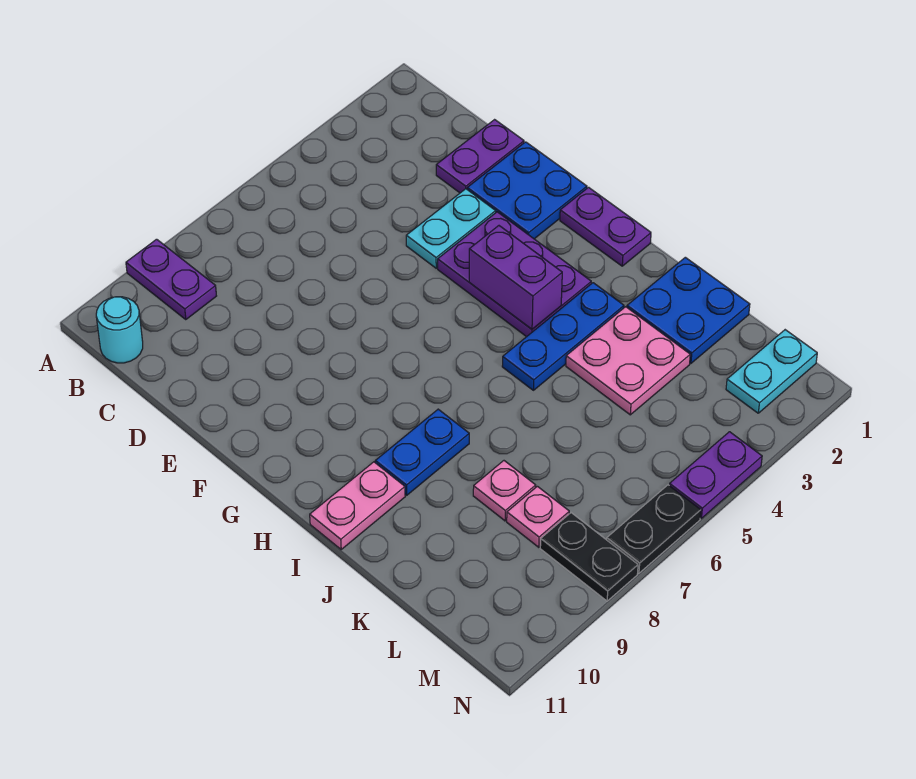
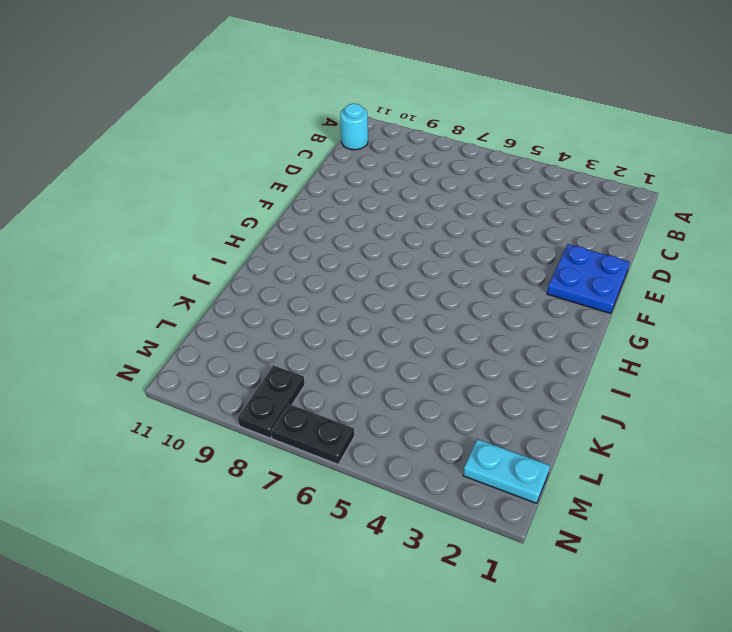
none -> purple plate A9:B9 level 1
none -> purple plate D1:D2 level 1
none -> cyan plate E3:E4 level 1

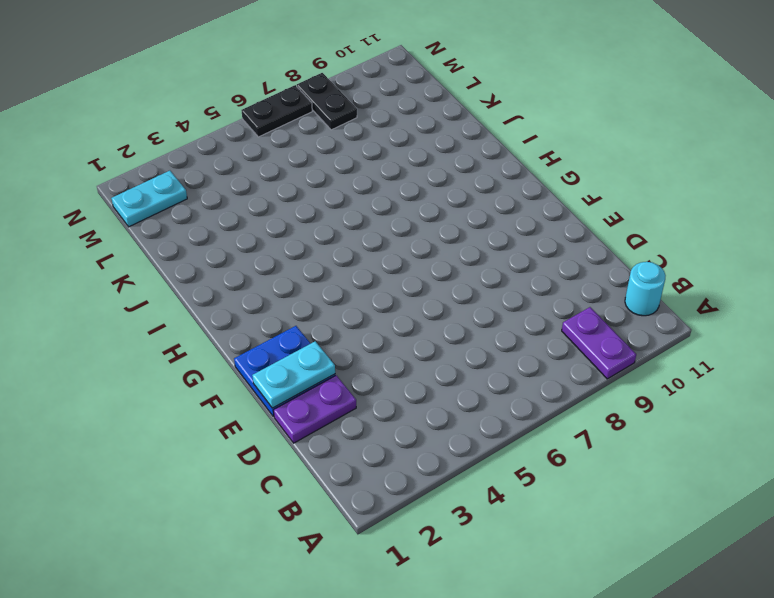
cyan plate E1:E2 level 2 -> cyan plate E3:E4 level 1
none -> purple plate F3:H4 level 1
none -> purple plate G1:H1 level 1
none -> blue plate I3:I5 level 1

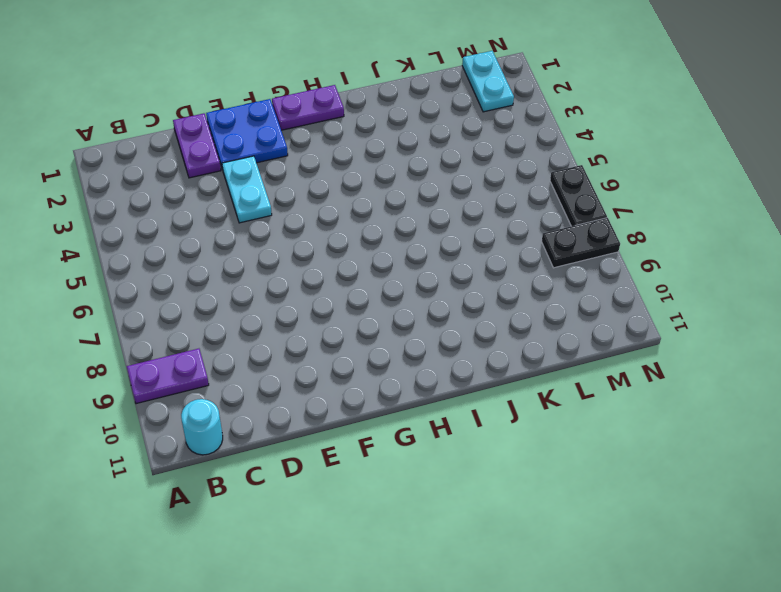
none -> purple plate F3:H4 level 1
none -> blue plate I3:I5 level 1
none -> blue plate I8:I9 level 1

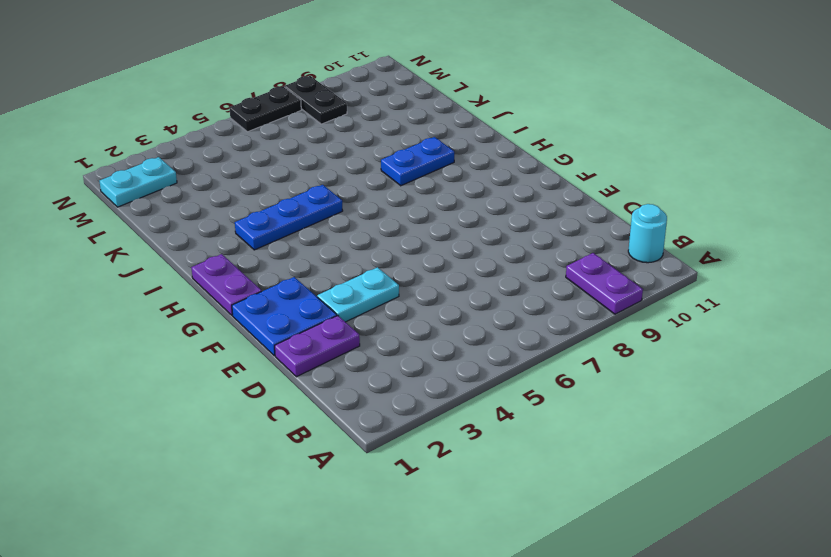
none -> purple plate F3:H4 level 1
none -> pink plate I10:I11 level 1
none -> blue plate J1:K2 level 1

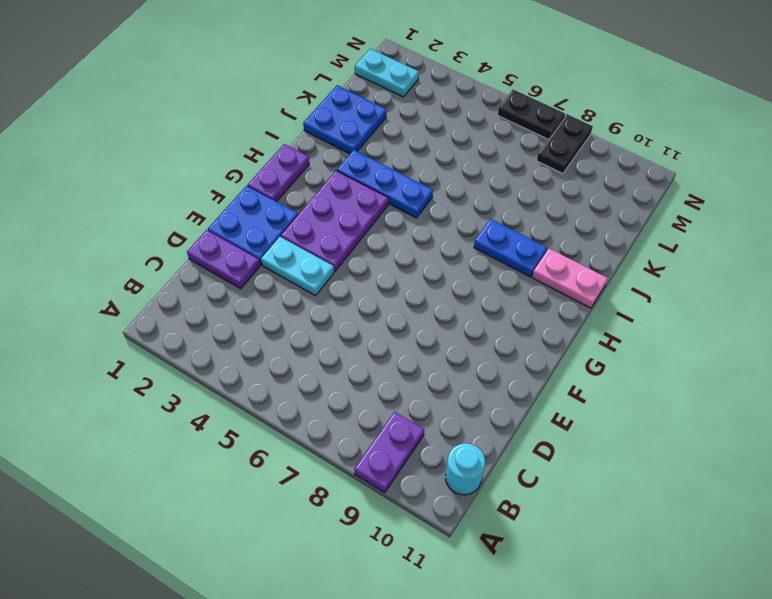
none -> pink plate J3:K4 level 1
none -> pink plate K8 level 1
none -> pink plate L8 level 1

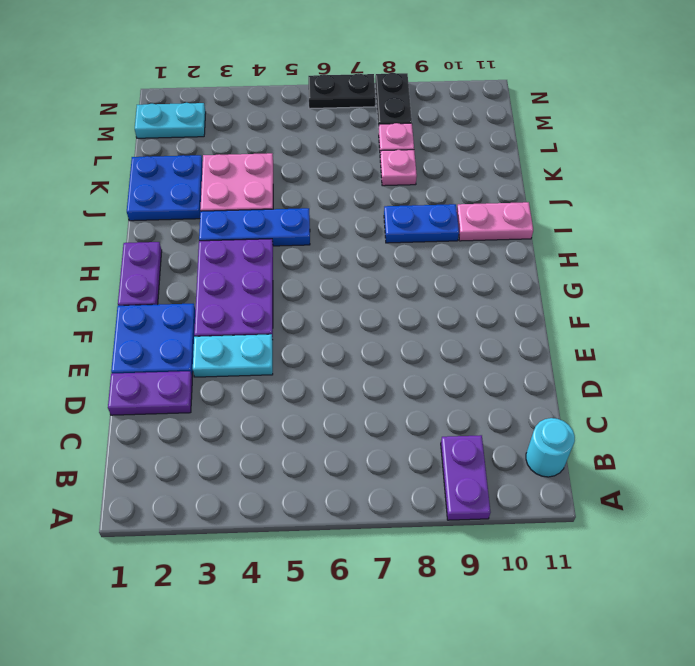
none -> purple plate N4:N5 level 1
none -> purple brick G4:H4 level 2

